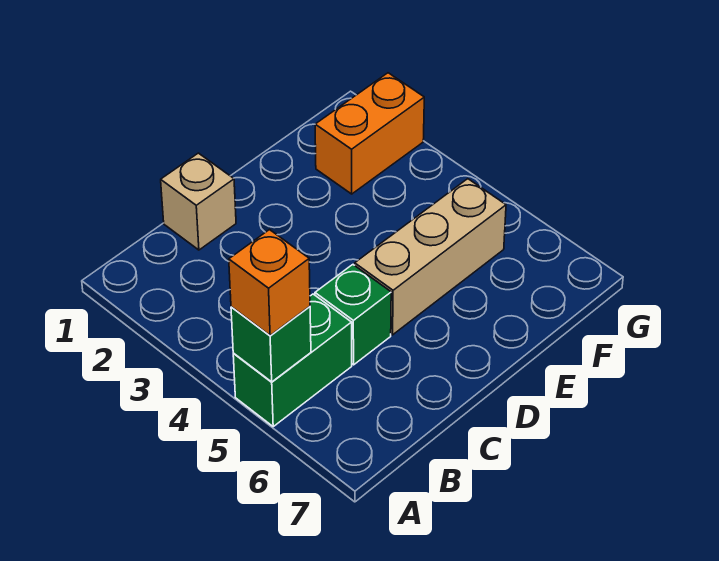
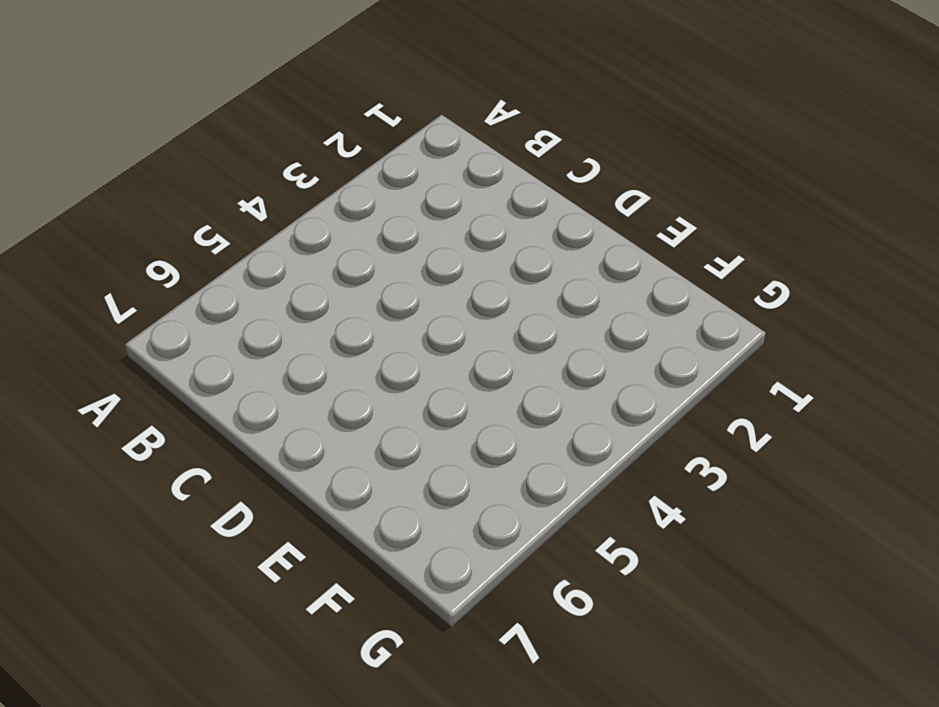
none -> green brick A5:B5 level 1
none -> tan brick C1 level 1

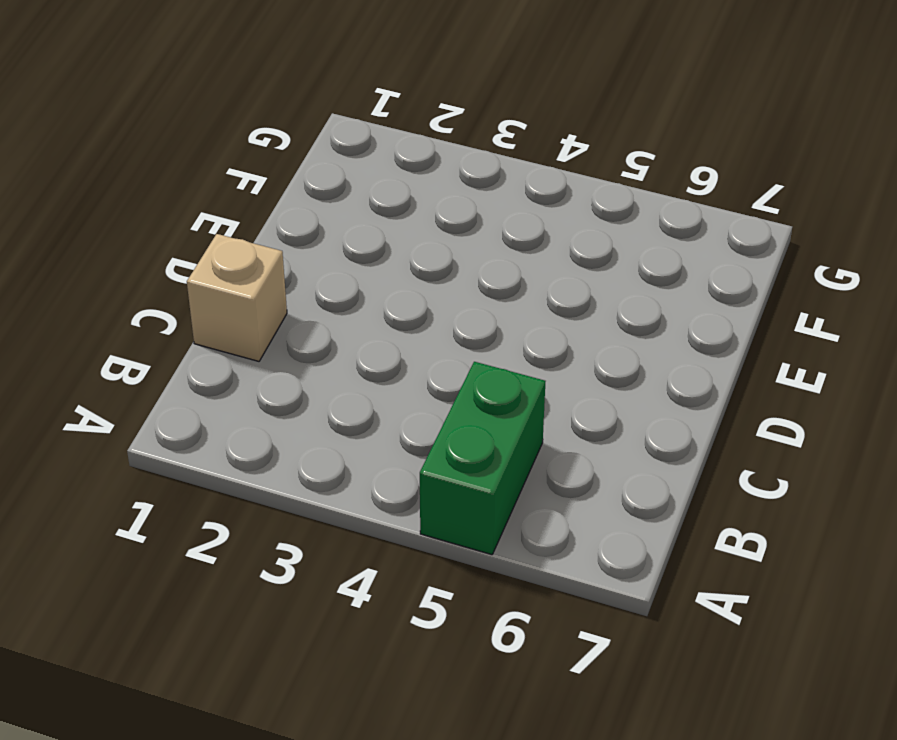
none -> green brick C5 level 1
none -> tan brick D5:F5 level 1

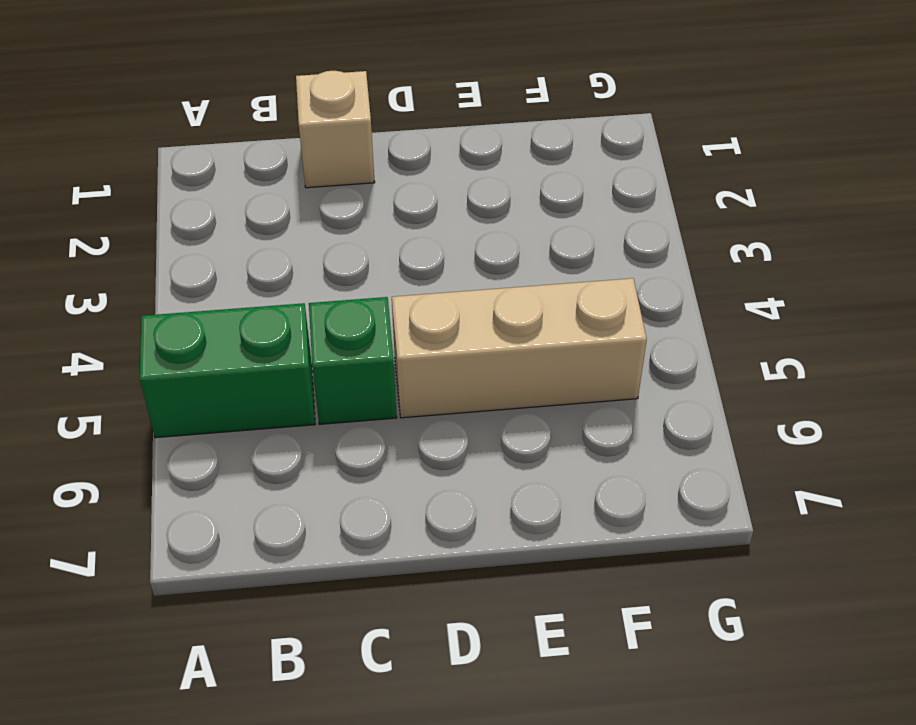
none -> orange brick F2:G2 level 1
none -> green brick A5 level 2

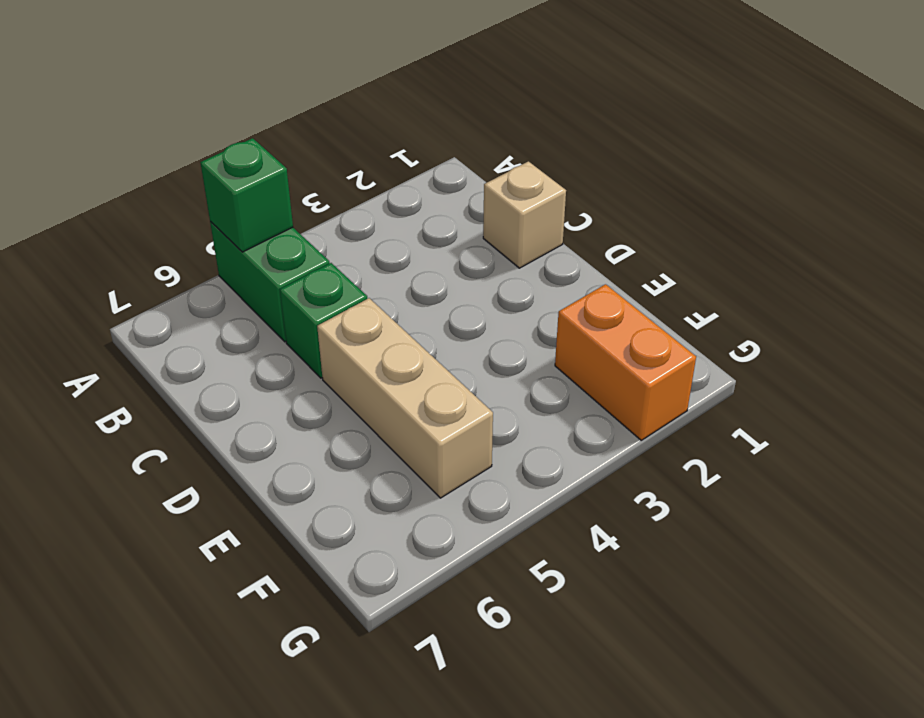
none -> orange brick A5 level 3

